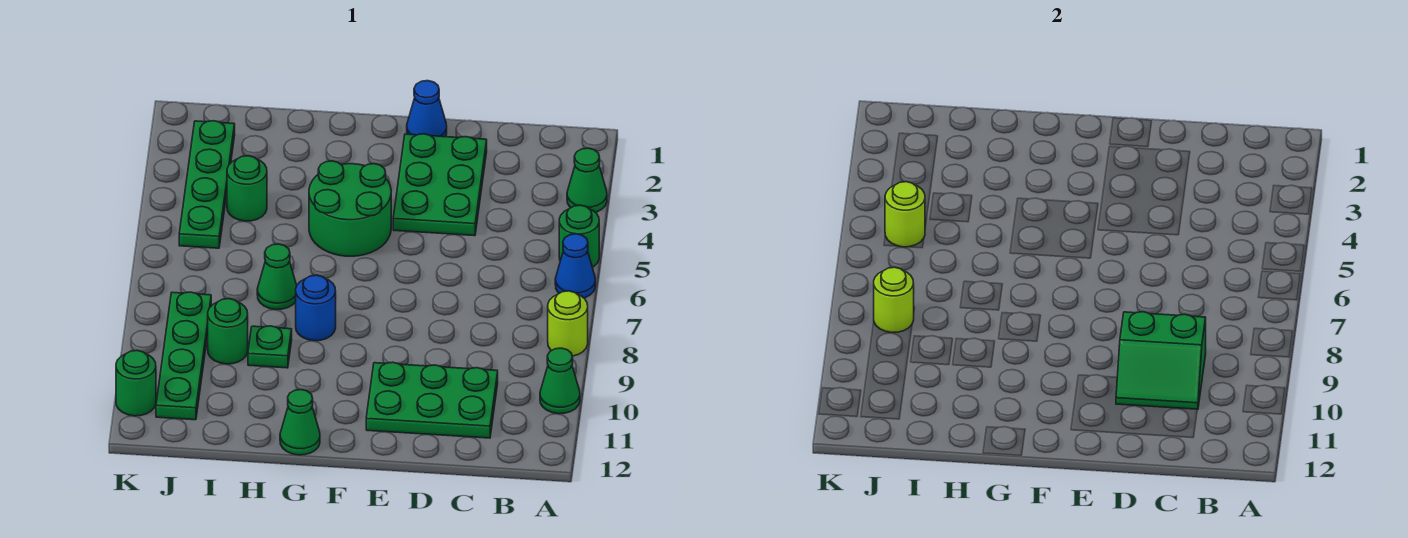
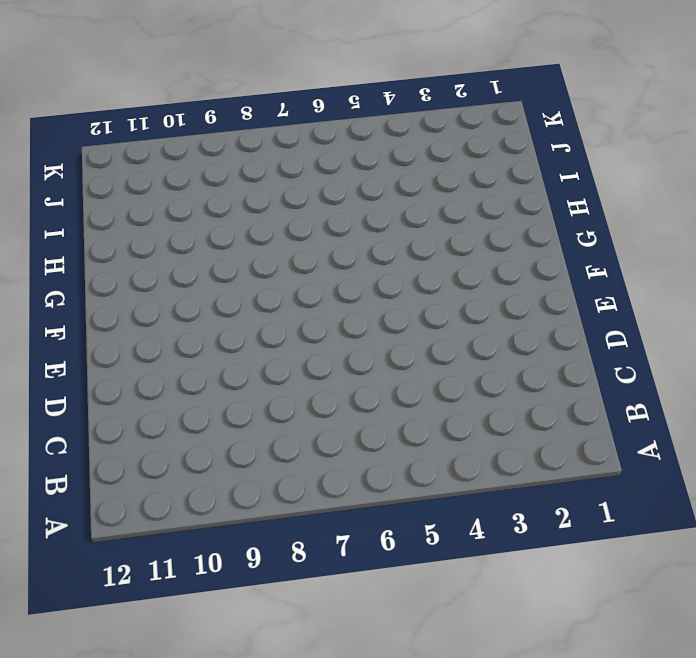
none -> green cone A3 level 1
none -> green round brick A5 level 1
none -> blue cone A6 level 1

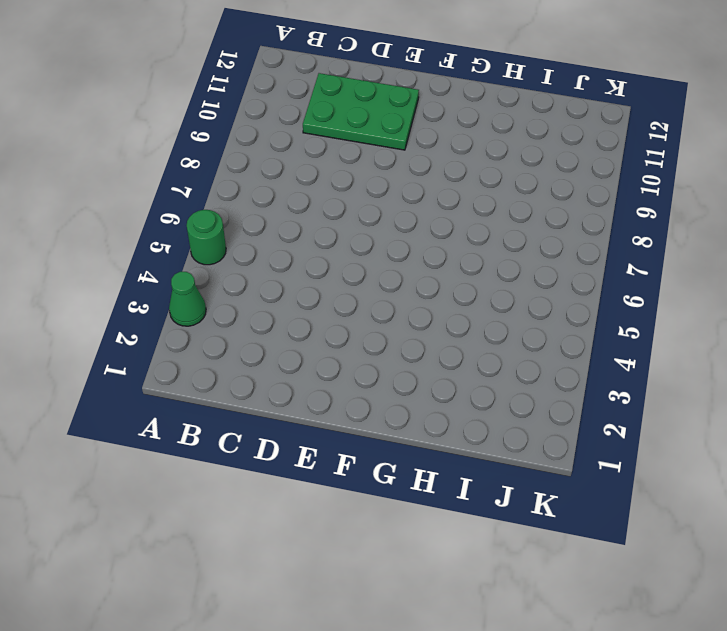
none -> blue cone A6 level 1
none -> lime round brick A8 level 1
none -> green cone A10 level 1

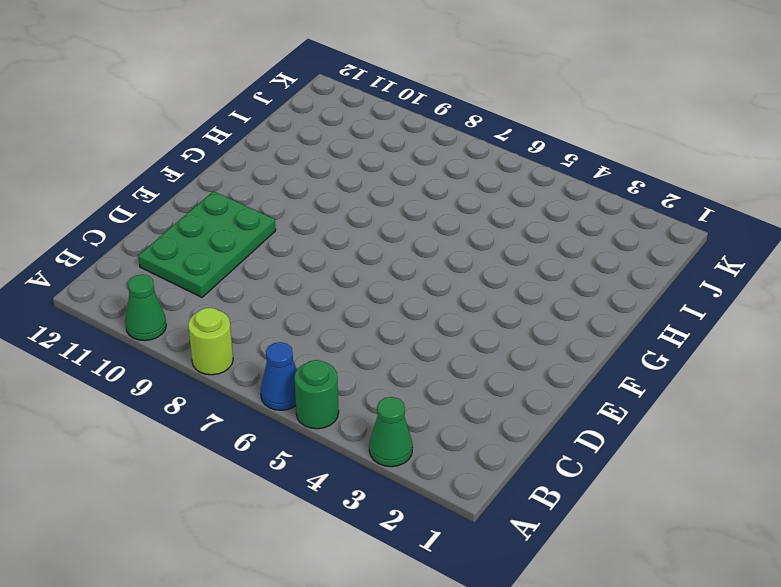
none -> green plate D2:E4 level 1
none -> blue cone E1 level 1
none -> green round brick F4:G5 level 1

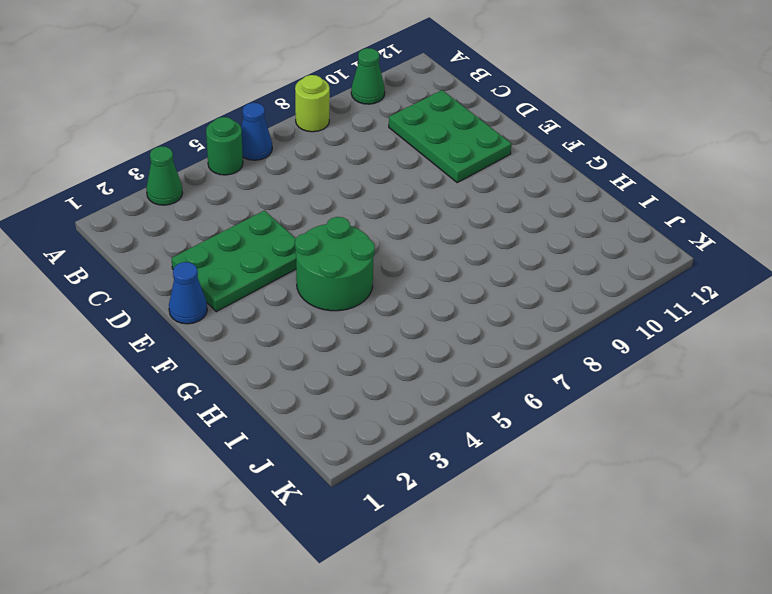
none -> blue round brick G8 level 1
none -> green cone G12 level 1
none -> green cone H7 level 1

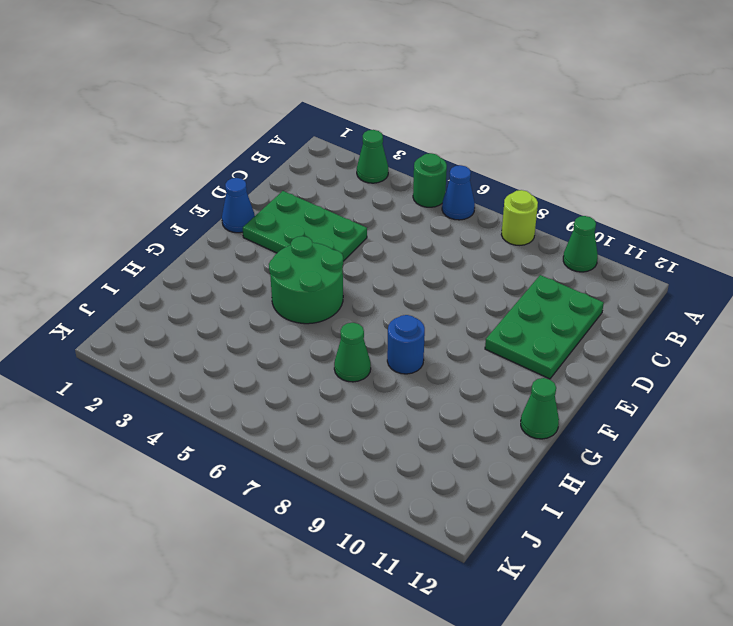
none -> green plate H9 level 1
none -> green round brick I4 level 1
none -> green round brick I9 level 1

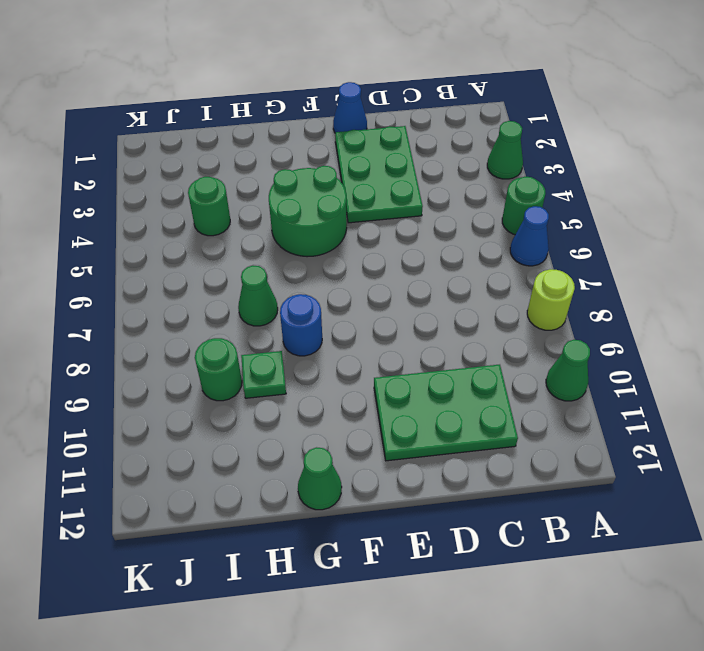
none -> green plate J2:J5 level 1
none -> green plate J8:J11 level 1
none -> green round brick K11 level 1

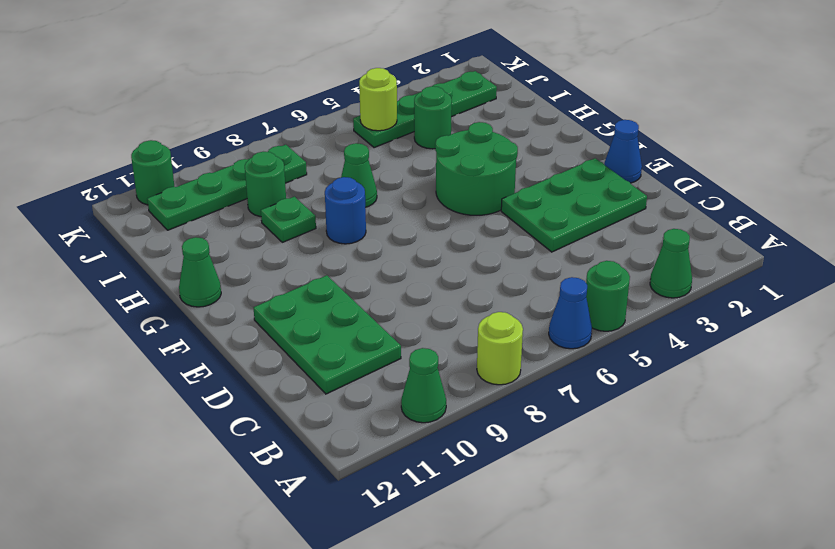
none -> green slope C9:D10 level 2 top 9
none -> lime round brick J8 level 2

